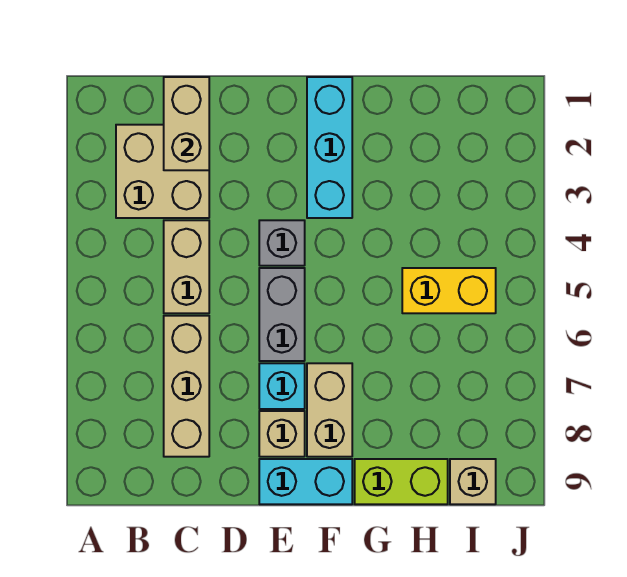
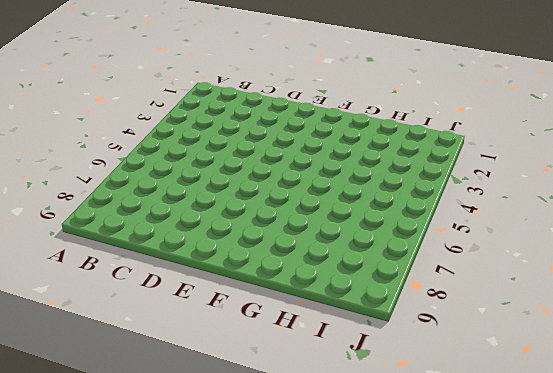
none -> tan brick B2:C3 level 1
none -> tan brick C4:C5 level 1
none -> tan brick C6:C8 level 1

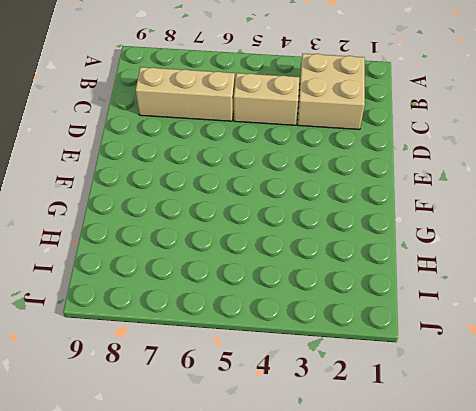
none -> grey brick E4 level 1
none -> grey brick E5:E6 level 1
none -> cyan brick E7 level 1

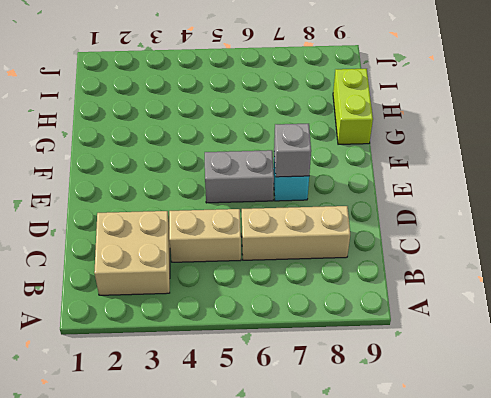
grey brick E7 level 2 -> grey brick E4 level 1
none -> tan brick E8 level 1
none -> cyan brick E9:F9 level 1
none -> cyan brick F1:F3 level 1

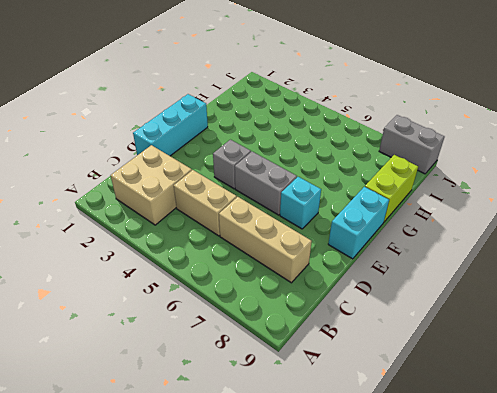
cyan brick D1:F1 level 1 -> cyan brick F1:F3 level 1
grey brick J8:J9 level 1 -> none
none -> tan brick E8 level 1
none -> tan brick F7:F8 level 1
none -> yellow brick H5:I5 level 1

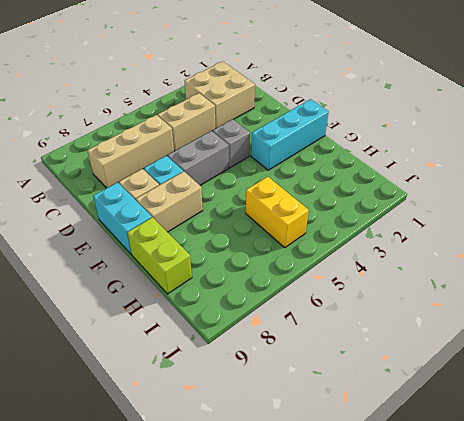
none -> tan brick I9 level 1
none -> tan brick C1:C2 level 2

